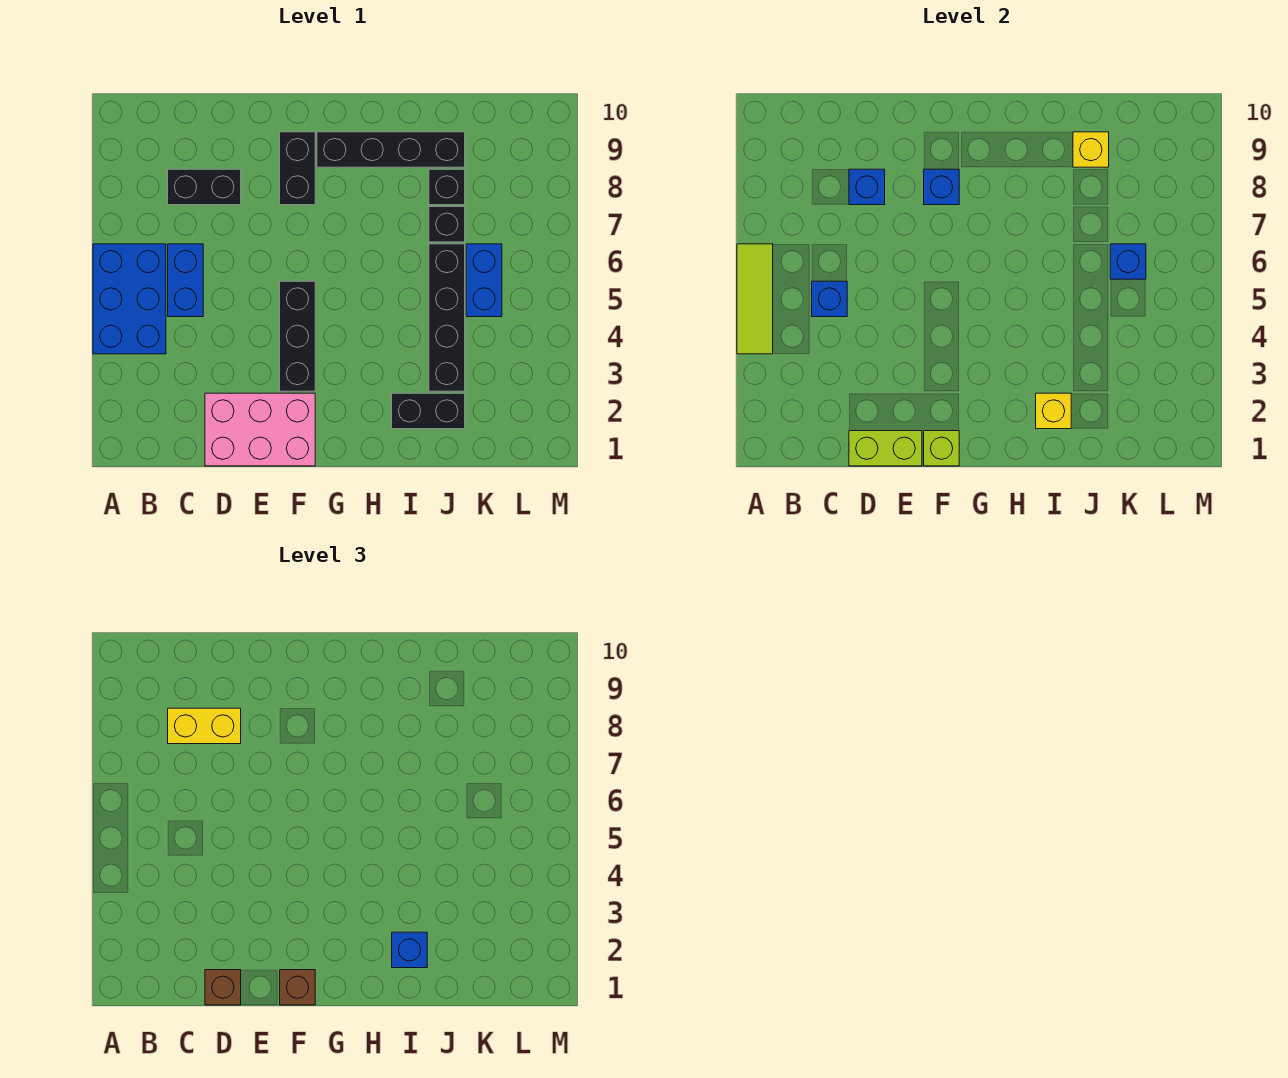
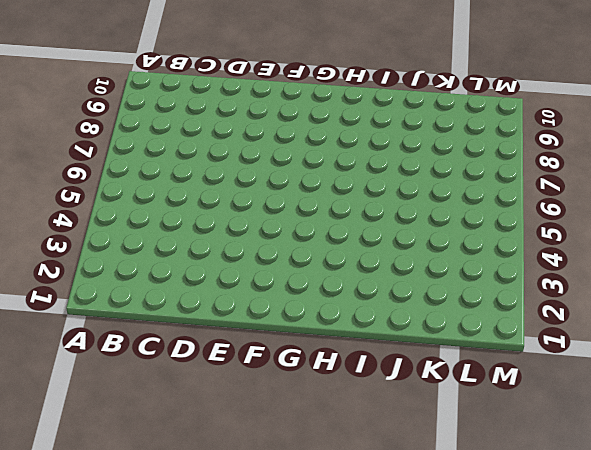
none -> blue brick A4:B6 level 1
none -> blue brick C5:C6 level 1
none -> black brick C8:D8 level 1

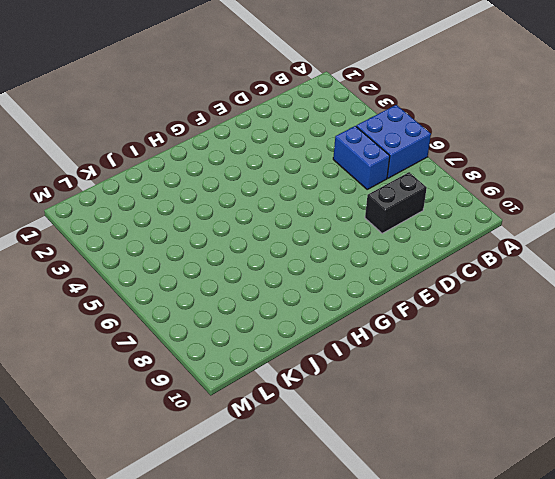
blue brick A5:B6 level 1 -> blue brick A4:B6 level 1
none -> pink brick D1:F2 level 1
none -> black brick F3:F5 level 1
none -> black brick F8:F9 level 1

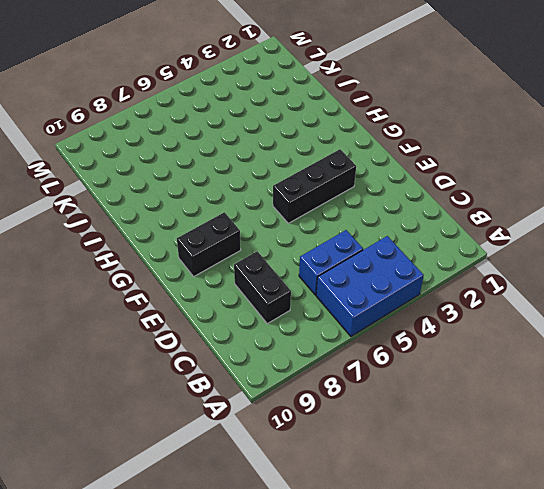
none -> pink brick D1:F2 level 1
none -> black brick G9:J9 level 1
none -> black brick I2:J2 level 1

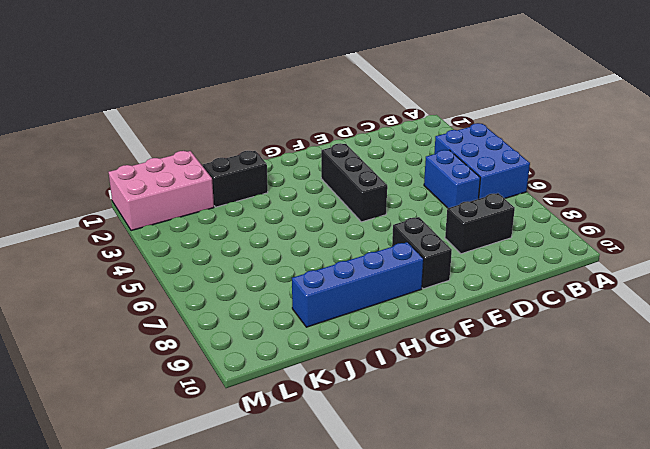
blue brick G9:J9 level 1 -> black brick G9:J9 level 1
pink brick K1:M2 level 1 -> pink brick D1:F2 level 1
none -> black brick J3:J6 level 1
none -> black brick J7 level 1
none -> black brick J8 level 1

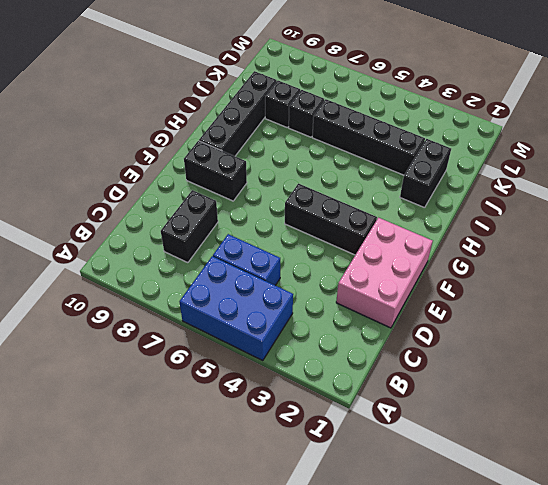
none -> blue brick K5:K6 level 1
none -> lime tile A4:A6 level 2
none -> blue brick C5 level 2

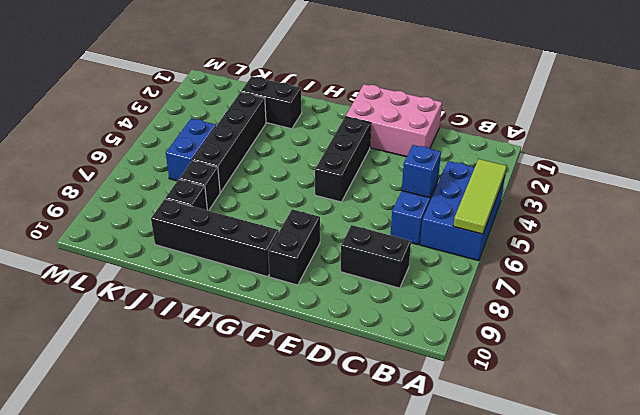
none -> lime brick D1:E1 level 2
none -> blue brick D8 level 2
none -> lime brick F1 level 2

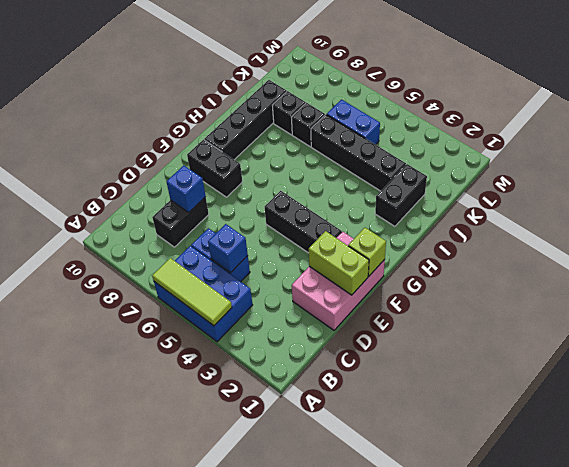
lime brick E1:E2 level 2 -> lime brick D1:E1 level 2
none -> blue brick F8 level 2
none -> yellow brick I2 level 2
none -> yellow brick J9 level 2

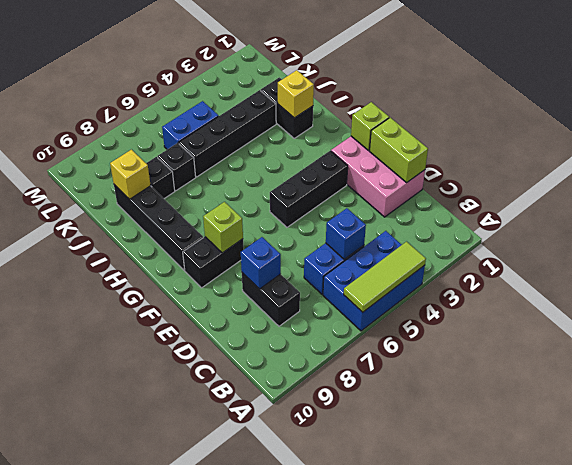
lime brick F8 level 2 -> blue brick F8 level 2
none -> blue brick K6 level 2
none -> yellow brick C8:D8 level 3
none -> brown brick D1 level 3

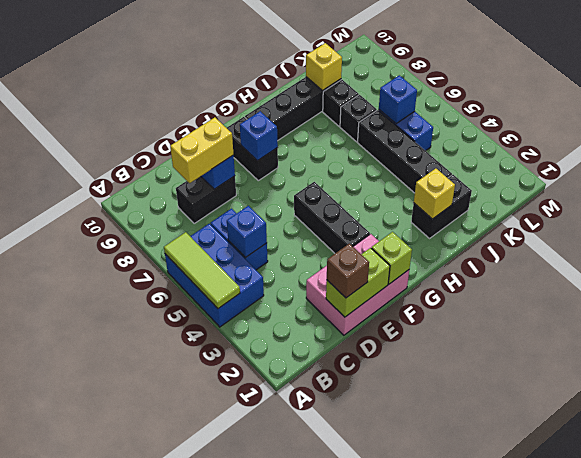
none -> brown brick F1 level 3
none -> blue brick I2 level 3

